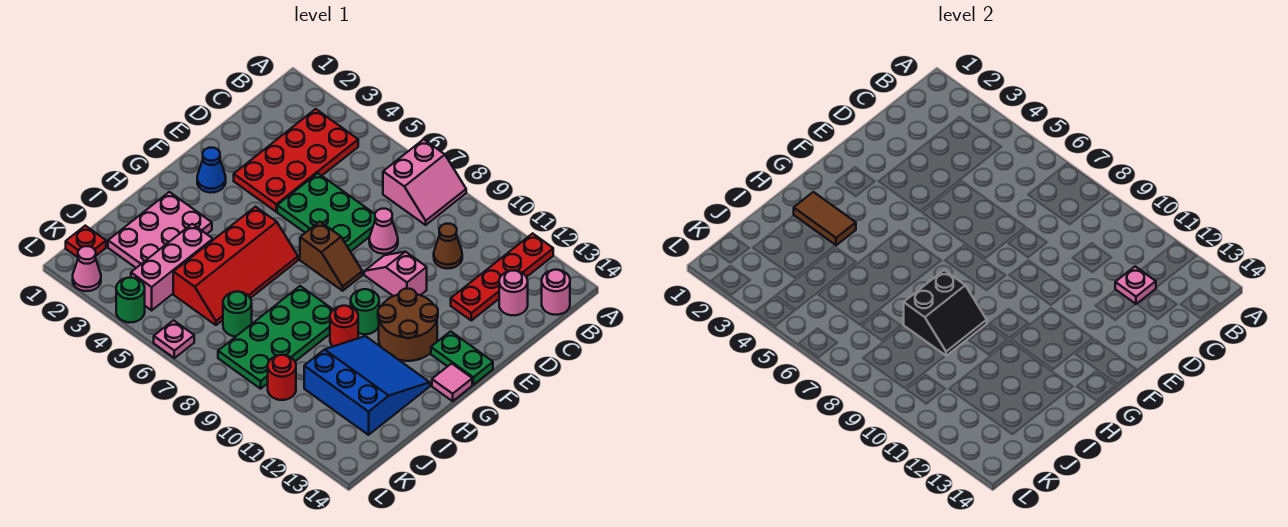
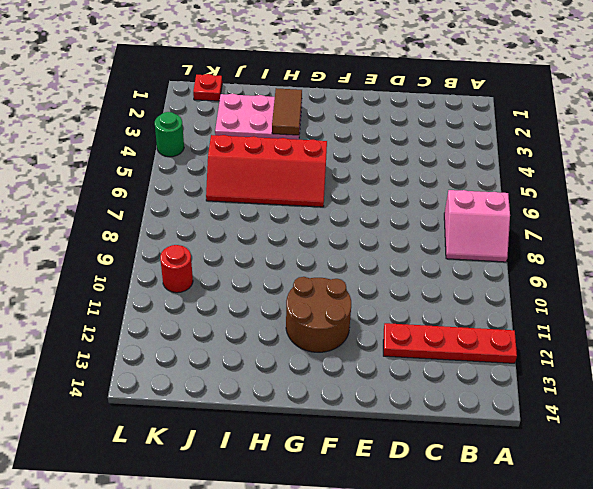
none -> red plate B3:E4 level 1
none -> pink round brick B14 level 1
none -> brown cone C10 level 1
none -> pink round brick C13 level 1

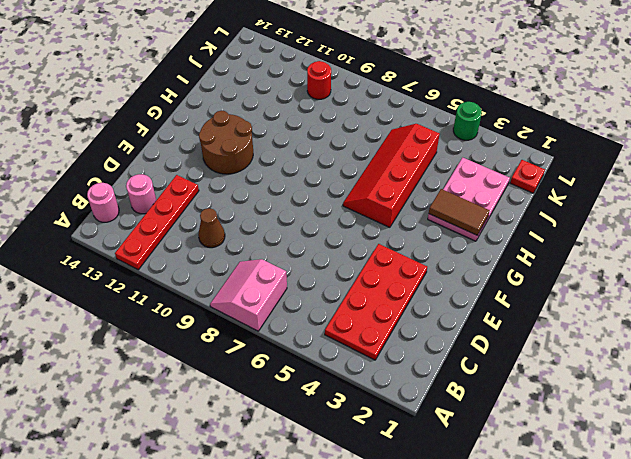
none -> green plate D5:E7 level 1
none -> pink cone D8 level 1
none -> pink slope E9:E10 level 1 top 10
none -> blue cone F2 level 1

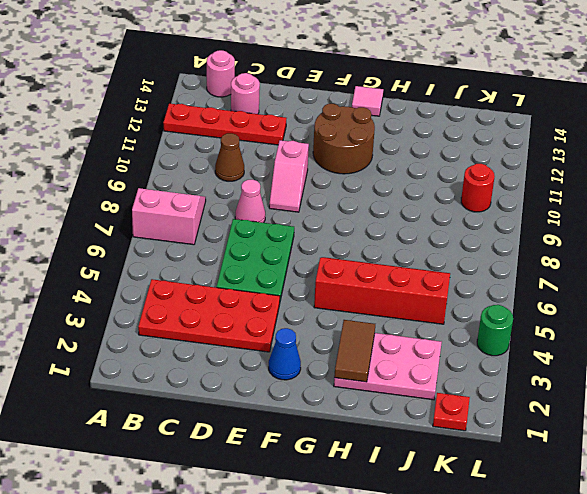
none -> brown slope F7:F8 level 1 top 7
none -> green plate F13:F14 level 1
none -> green round brick G10 level 1
none -> green plate H8:K9 level 1

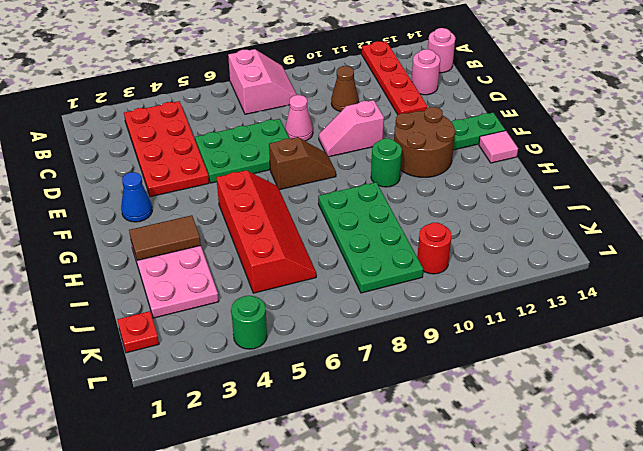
none -> red round brick H10 level 1
none -> blue slope H11:J13 level 1 top J
none -> pink brick I4:K4 level 1
none -> green round brick J7 level 1

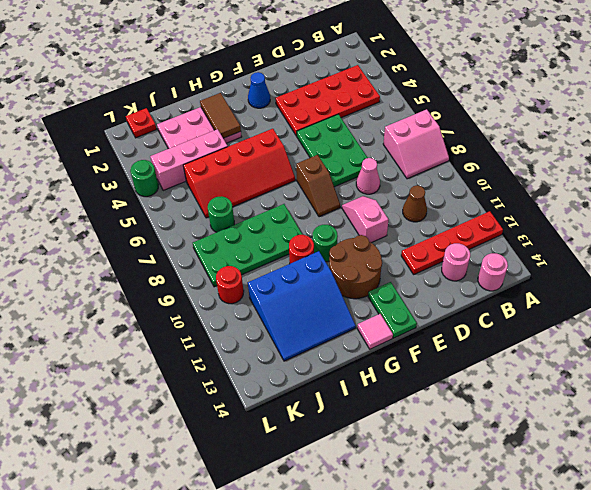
blue slope H11:J13 level 1 top 11 -> blue slope H11:J13 level 1 top J
none -> pink cone L2 level 1
none -> pink plate L6 level 1
none -> pink plate C12 level 2
none -> black slope H8:I9 level 2 top 8

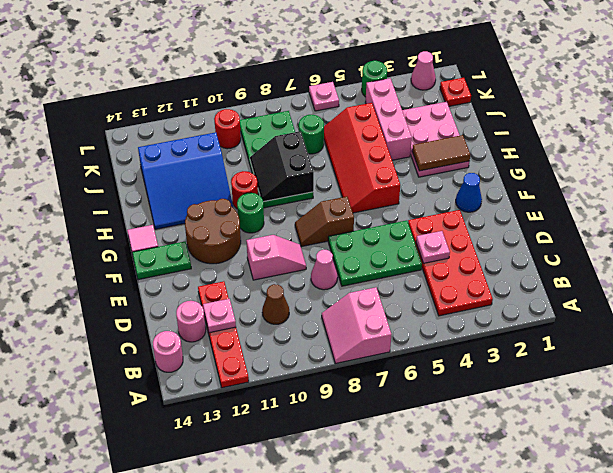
pink plate D4 level 2 -> none

